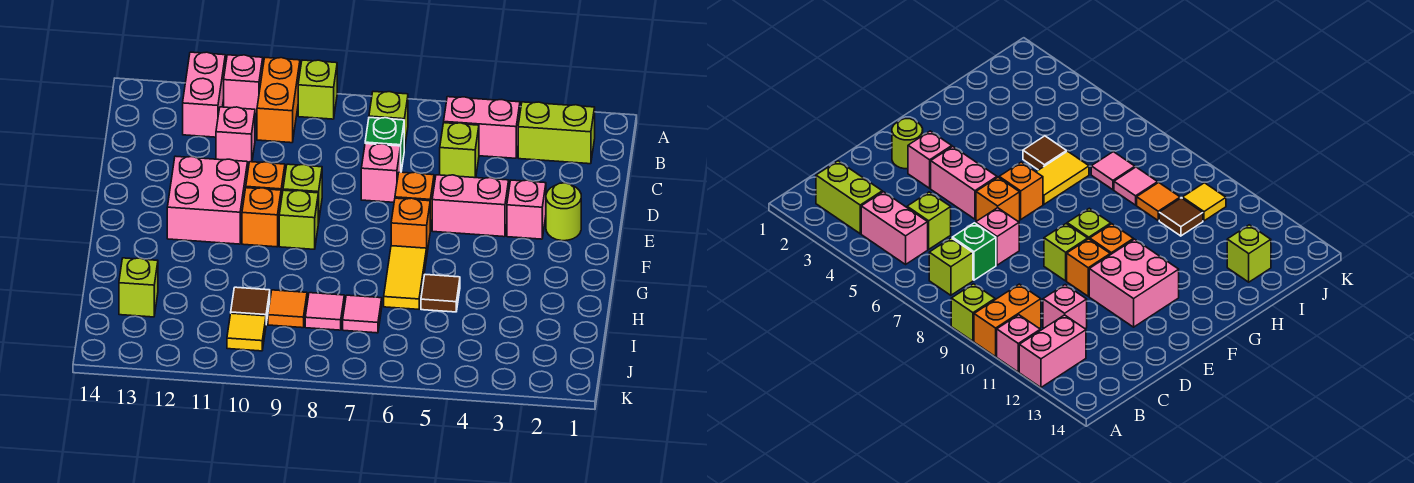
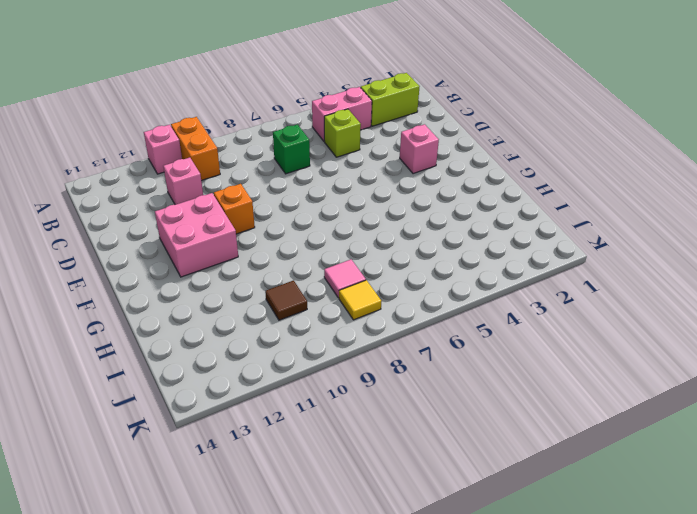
yellow tile J8 level 1 -> yellow tile J10 level 1
none -> lime brick A9 level 1
none -> pink brick A12:B12 level 1
none -> lime brick B7 level 1

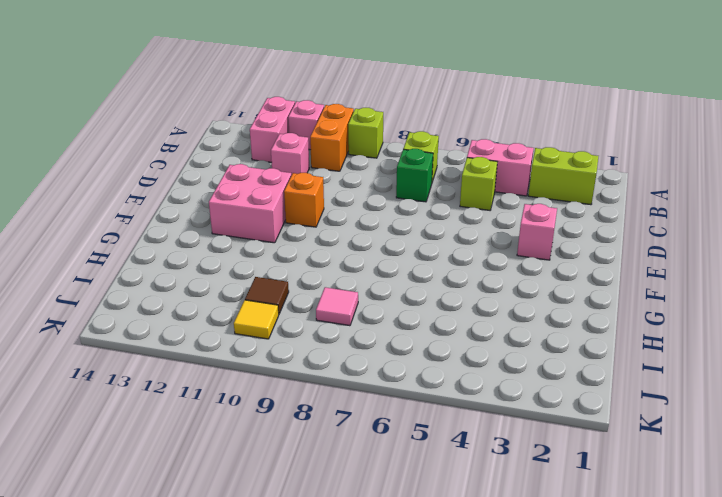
none -> pink brick D7 level 1
none -> lime round brick E2 level 1
none -> pink brick E4:E5 level 1

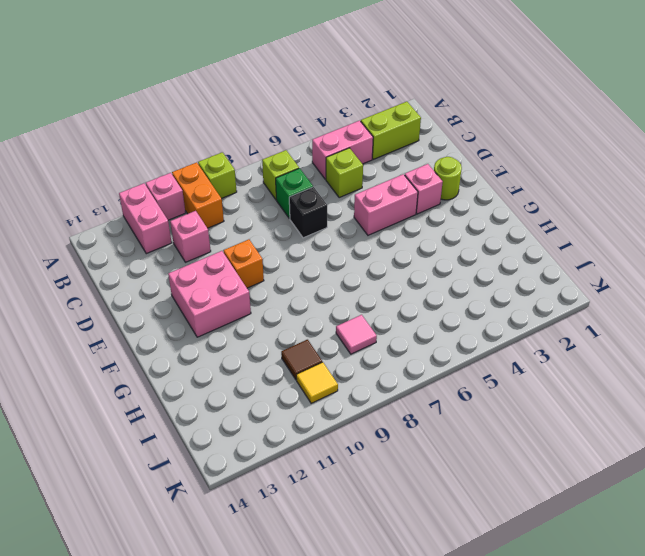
black brick D7 level 1 -> pink brick D7 level 1
none -> orange brick E6 level 1
none -> lime brick E9 level 1
none -> orange brick F6 level 1

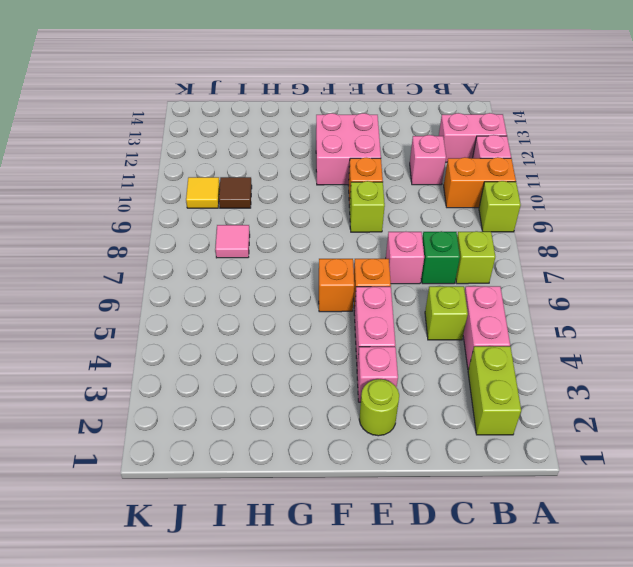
none -> lime brick F9 level 1
none -> orange brick F10 level 1
none -> yellow tile G6:H6 level 1

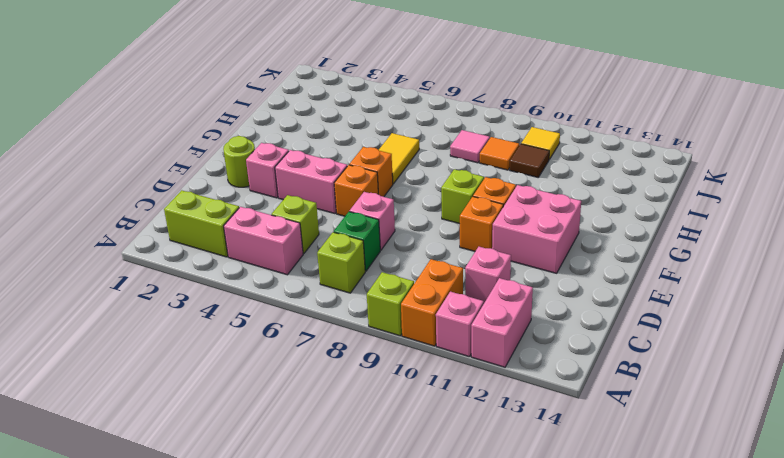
none -> lime brick E9 level 1
none -> brown tile H5 level 1
none -> pink tile I7 level 1

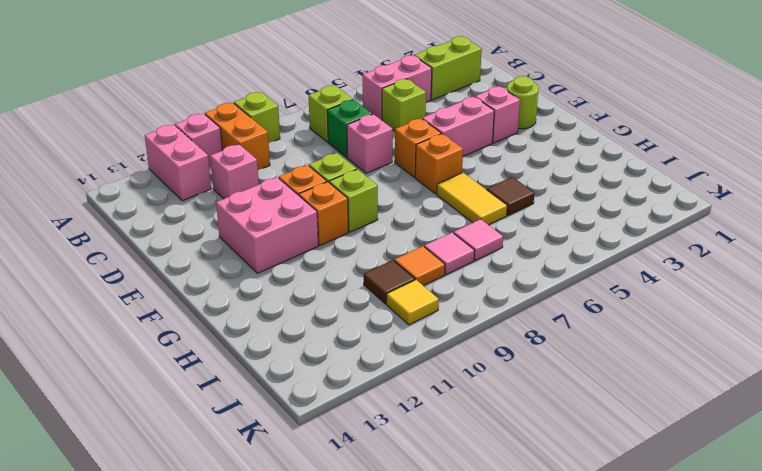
none -> lime brick I13 level 1

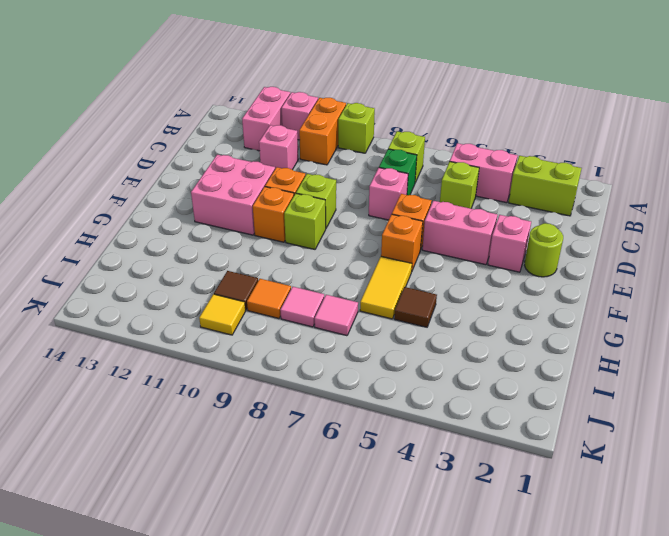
none -> lime brick I13 level 1

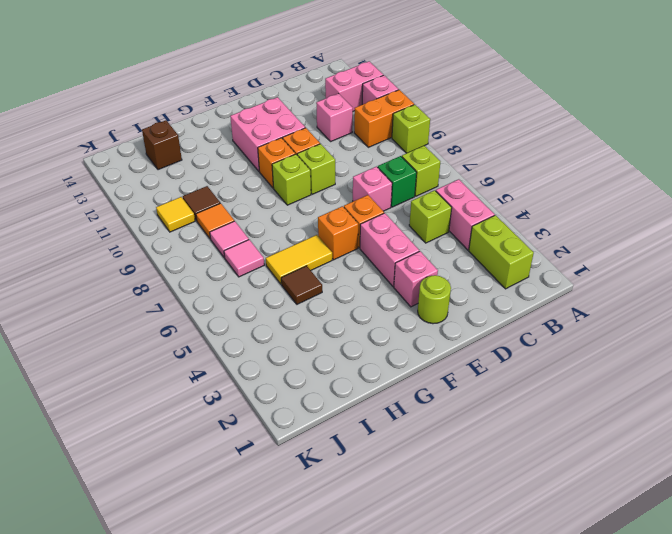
brown brick I13 level 1 -> lime brick I13 level 1

